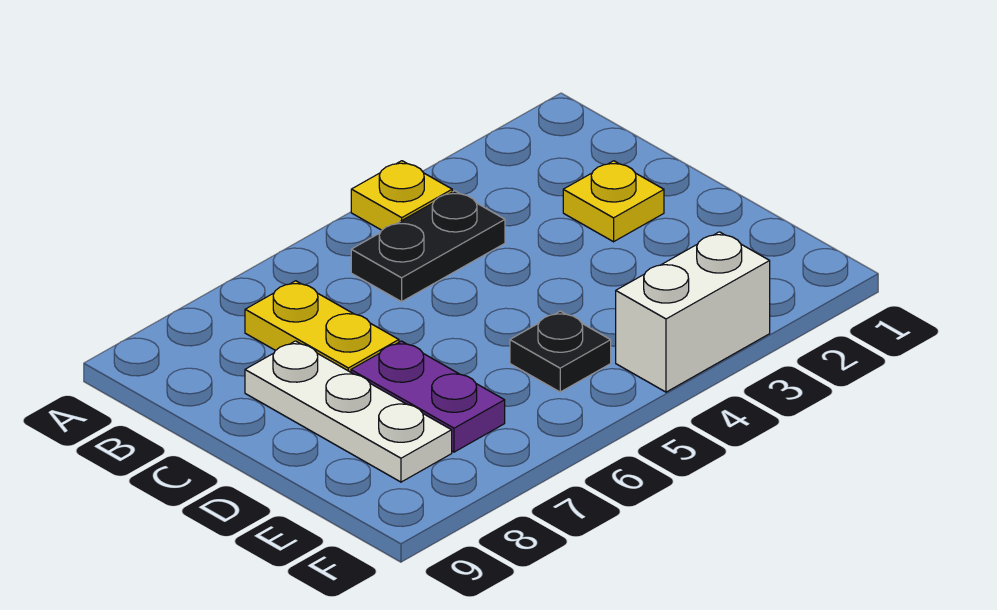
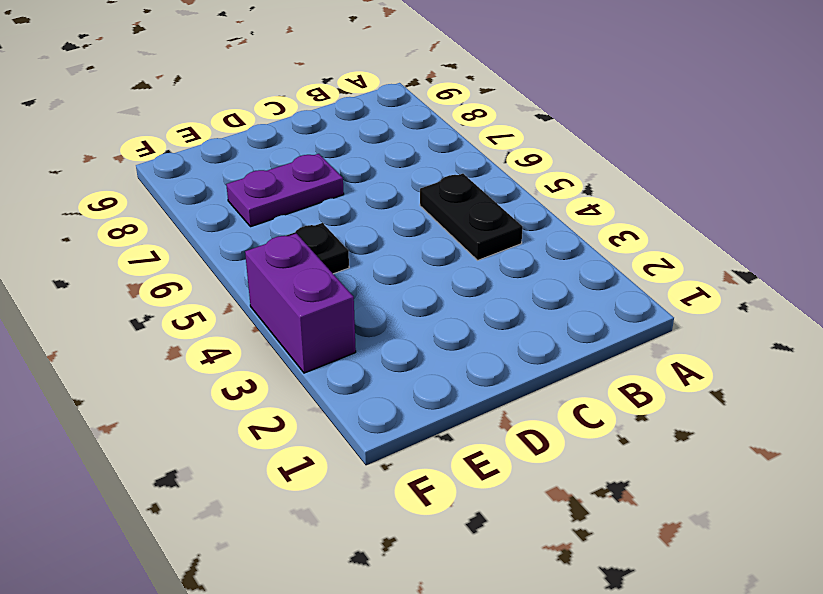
purple brick F3:F4 level 1 -> white brick F3:F4 level 1
none -> yellow plate A4 level 1
none -> yellow plate B7:C7 level 1

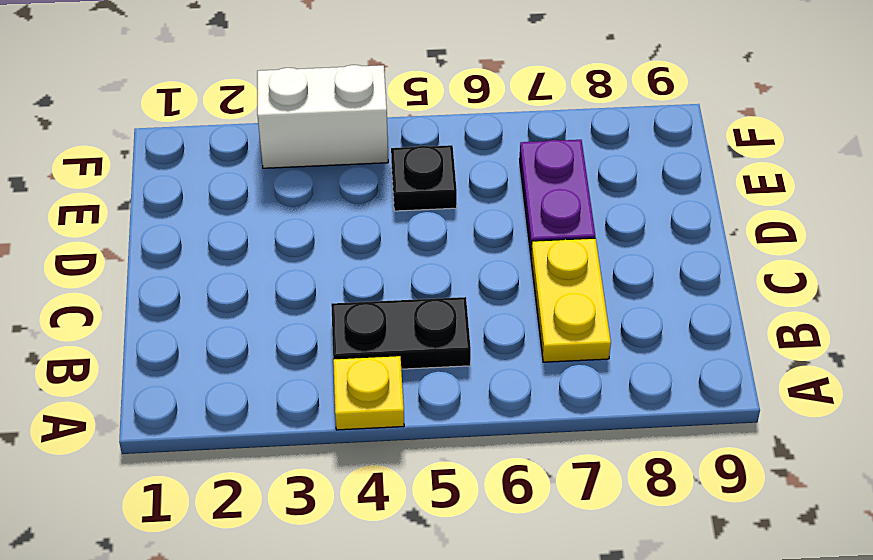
none -> yellow plate C2 level 1
none -> white plate C8:E8 level 1

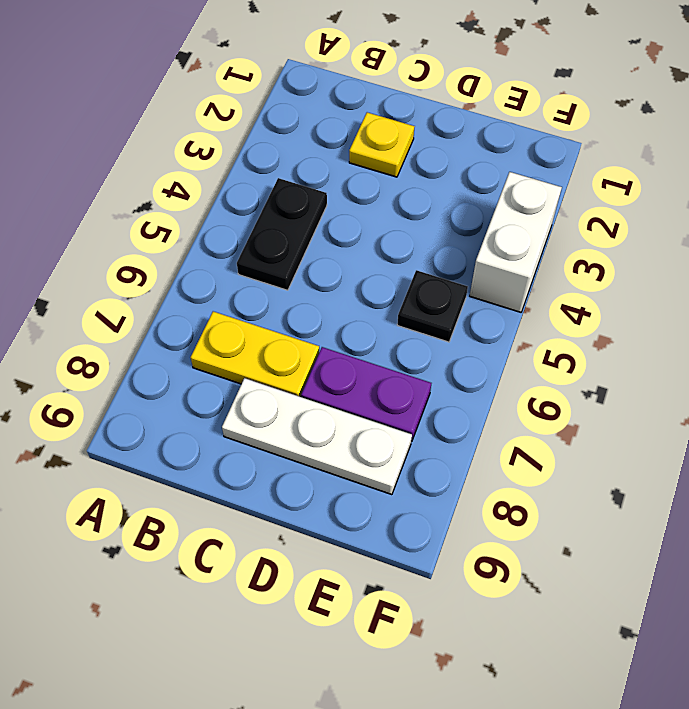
none -> yellow plate A4 level 1

